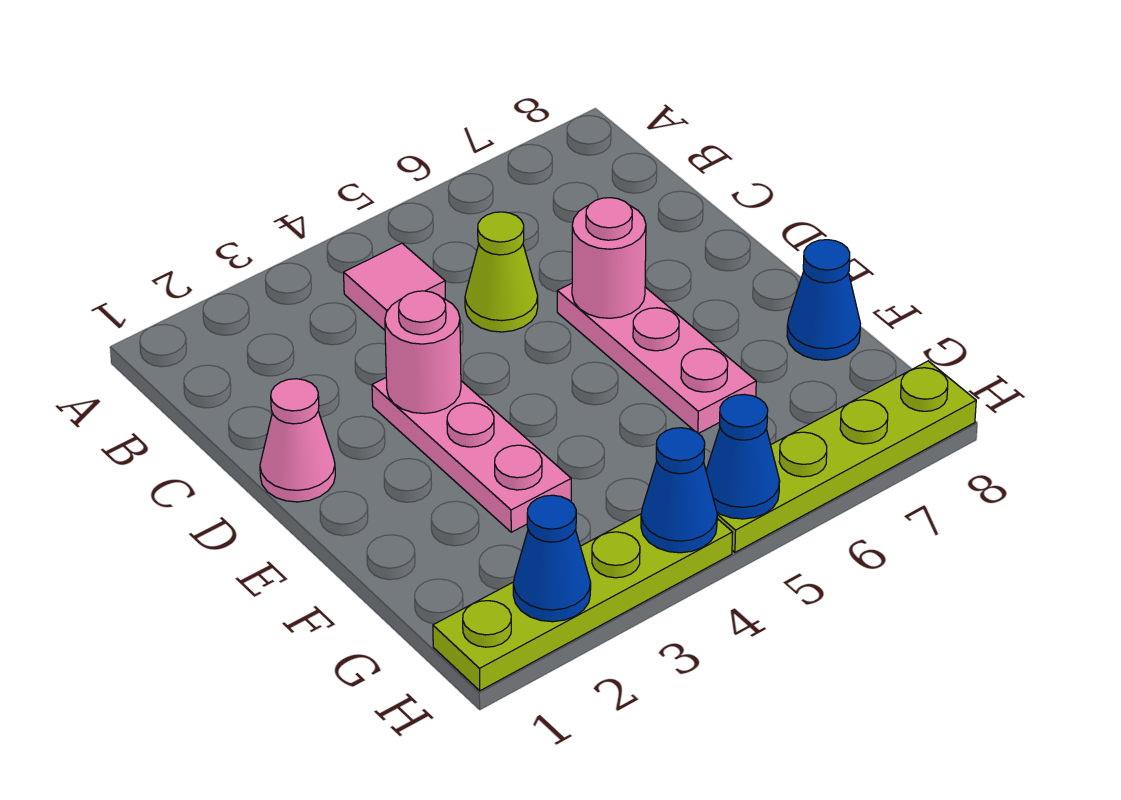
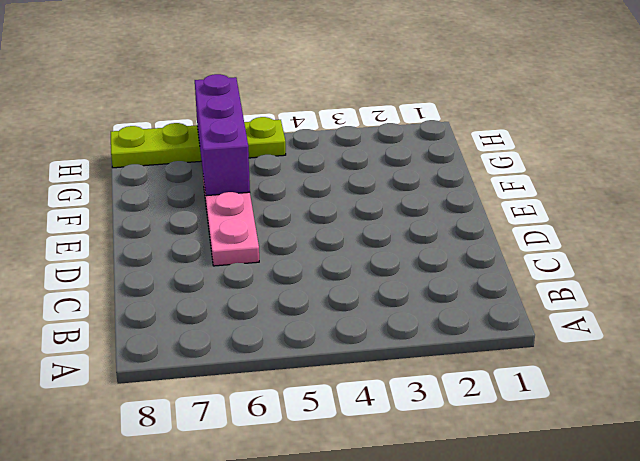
purple brick F6:H6 level 2 -> none
none -> pink tile B4 level 1
none -> lime cone C5 level 1
none -> pink cone D1 level 1

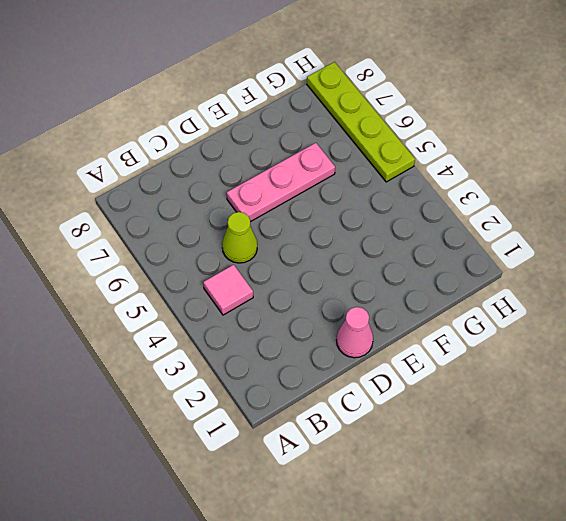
none -> pink plate D3:F3 level 1
none -> blue cone F8 level 1
none -> lime plate H1:H4 level 1

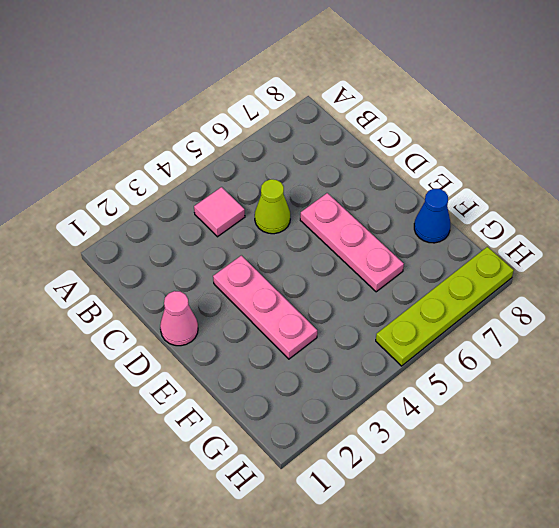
none -> lime plate H1:H4 level 1
none -> pink round brick D3 level 2
none -> pink round brick D6 level 2

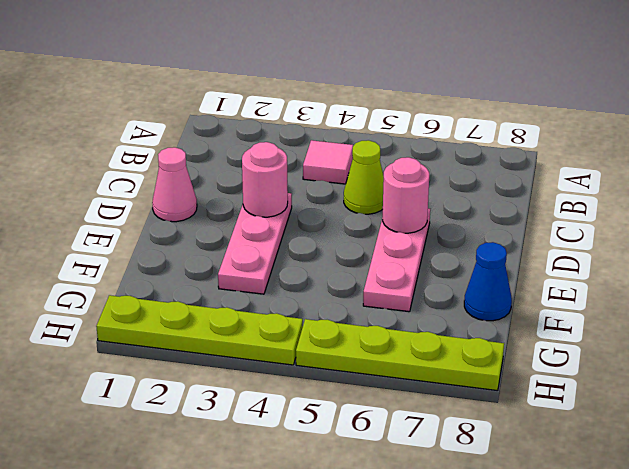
none -> blue cone H2 level 2
none -> blue cone H4 level 2
none -> blue cone H5 level 2

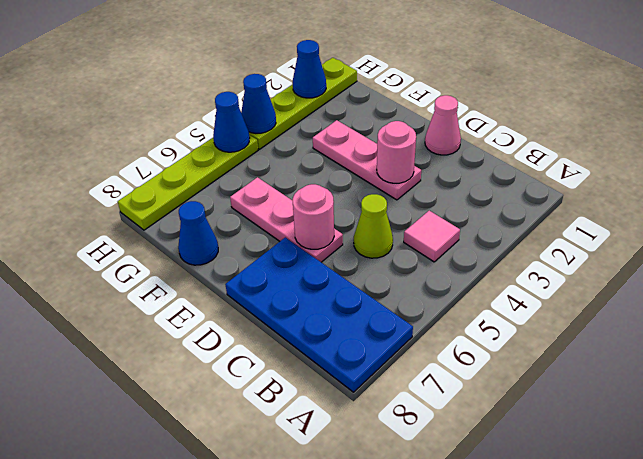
blue plate A7:D8 level 1 -> none

